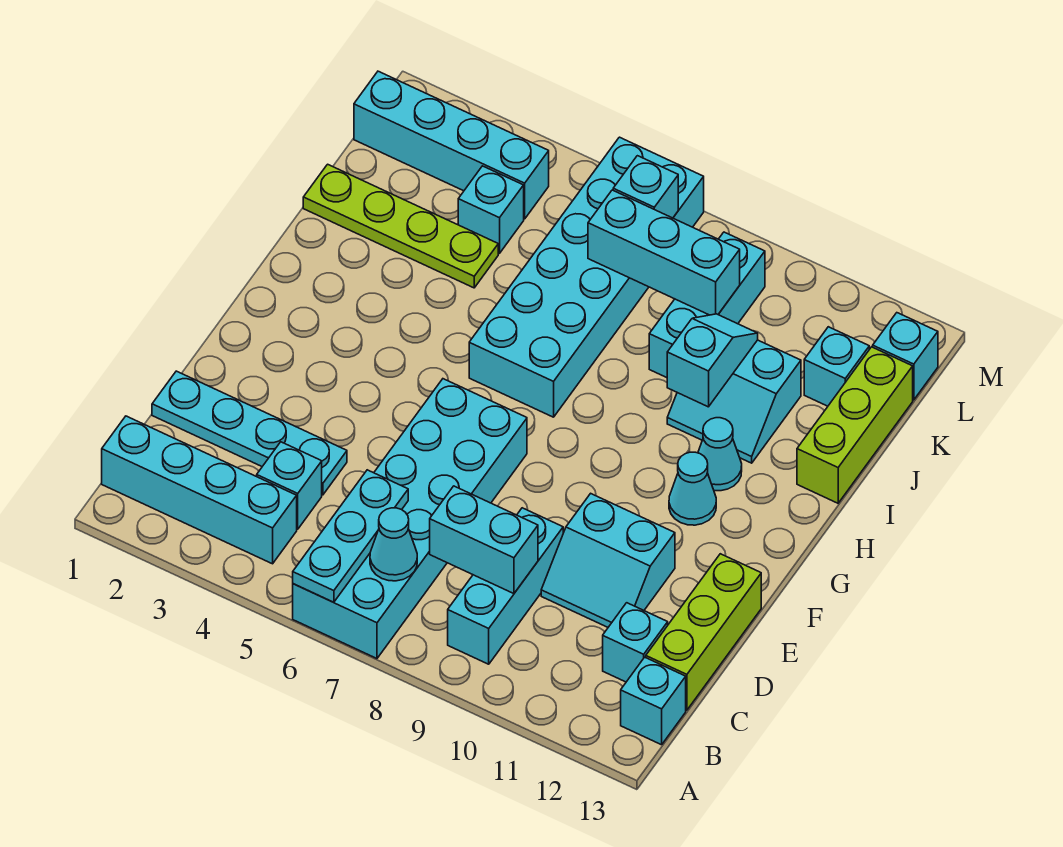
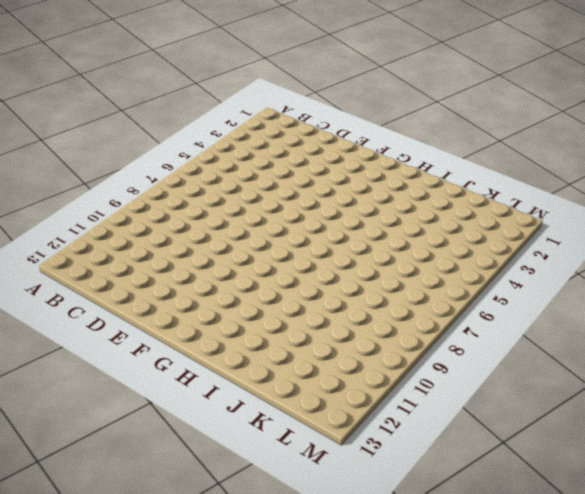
none -> cyan brick A6:F7 level 1
none -> cyan brick B1:B4 level 1
none -> cyan brick B9:D9 level 1

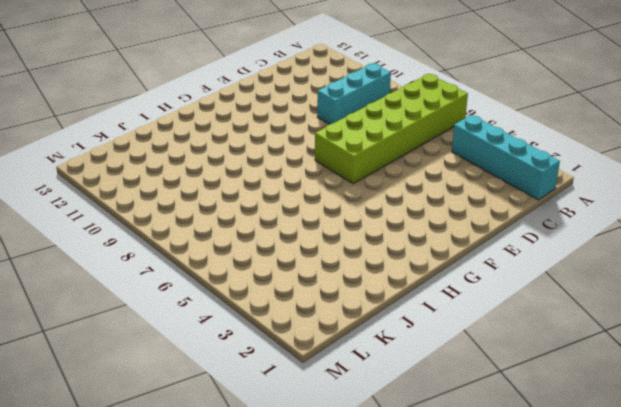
lime brick A6:F7 level 1 -> cyan brick A6:F7 level 1
none -> cyan brick B13 level 1
none -> cyan brick C4 level 1
none -> cyan brick C12 level 1

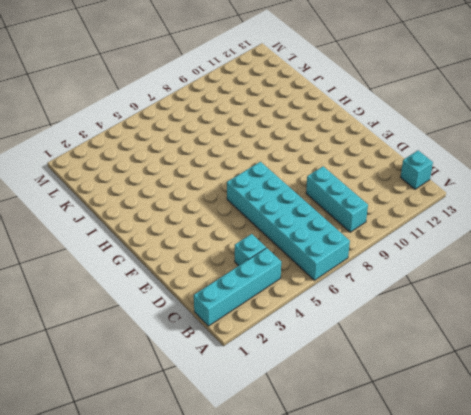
none -> cyan brick C12 level 1
none -> lime brick C13:E13 level 1
none -> cyan plate D1:D4 level 1

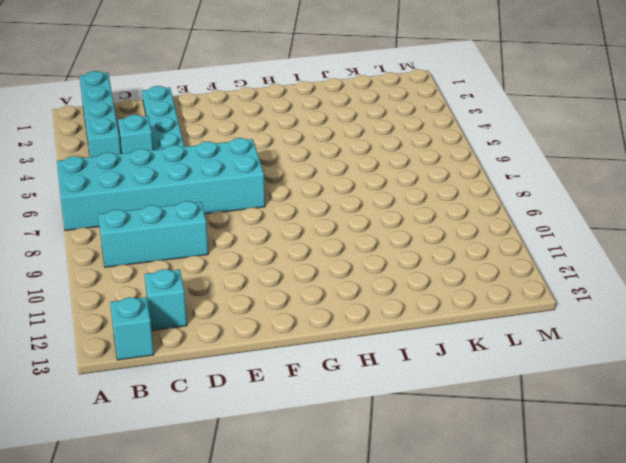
none -> lime brick C13:E13 level 1
none -> cyan slope D10:E11 level 1 top E
none -> cyan cone G11 level 1

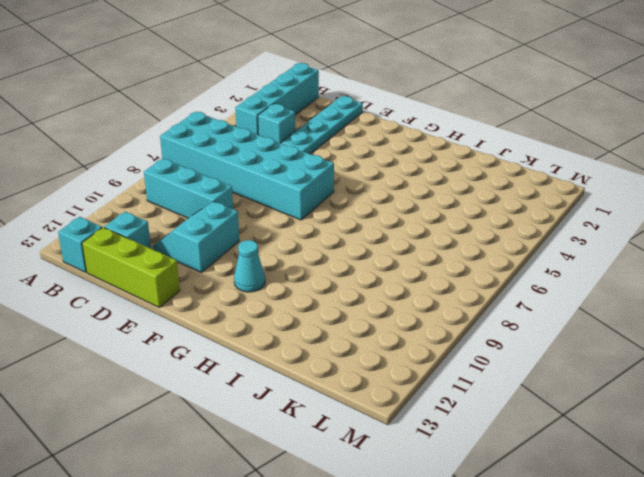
none -> cyan brick H6:M7 level 1
none -> cyan cone H11 level 1
none -> cyan slope I10:J11 level 1 top J

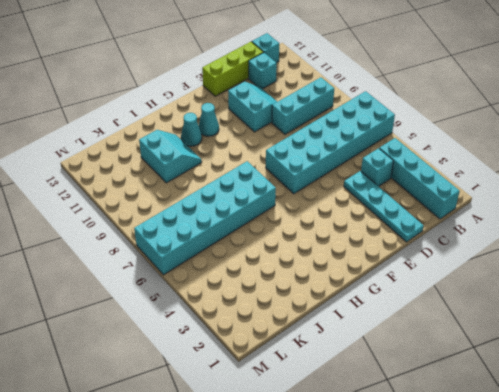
none -> lime brick I13:K13 level 1
none -> lime plate J1:J4 level 1
none -> cyan brick J9:L9 level 1

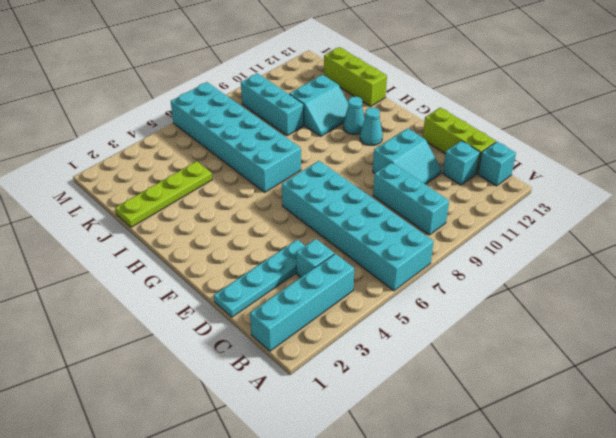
none -> cyan brick K4 level 1
none -> cyan brick K12 level 1
none -> cyan brick L1:L4 level 1

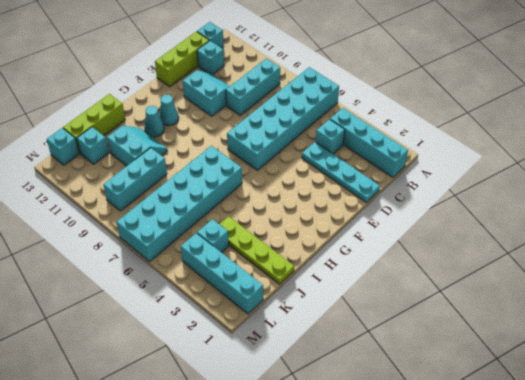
none -> cyan plate A6:C6 level 2
none -> cyan cone B7 level 2
none -> cyan brick C8:C9 level 2

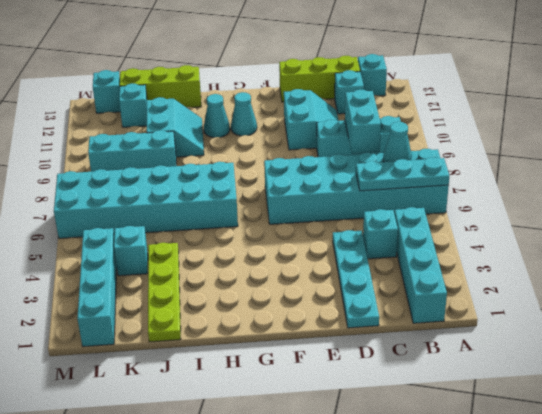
none -> cyan slope I10:J10 level 2 top I
none -> cyan brick K7:K9 level 2
none -> cyan brick L7 level 2

